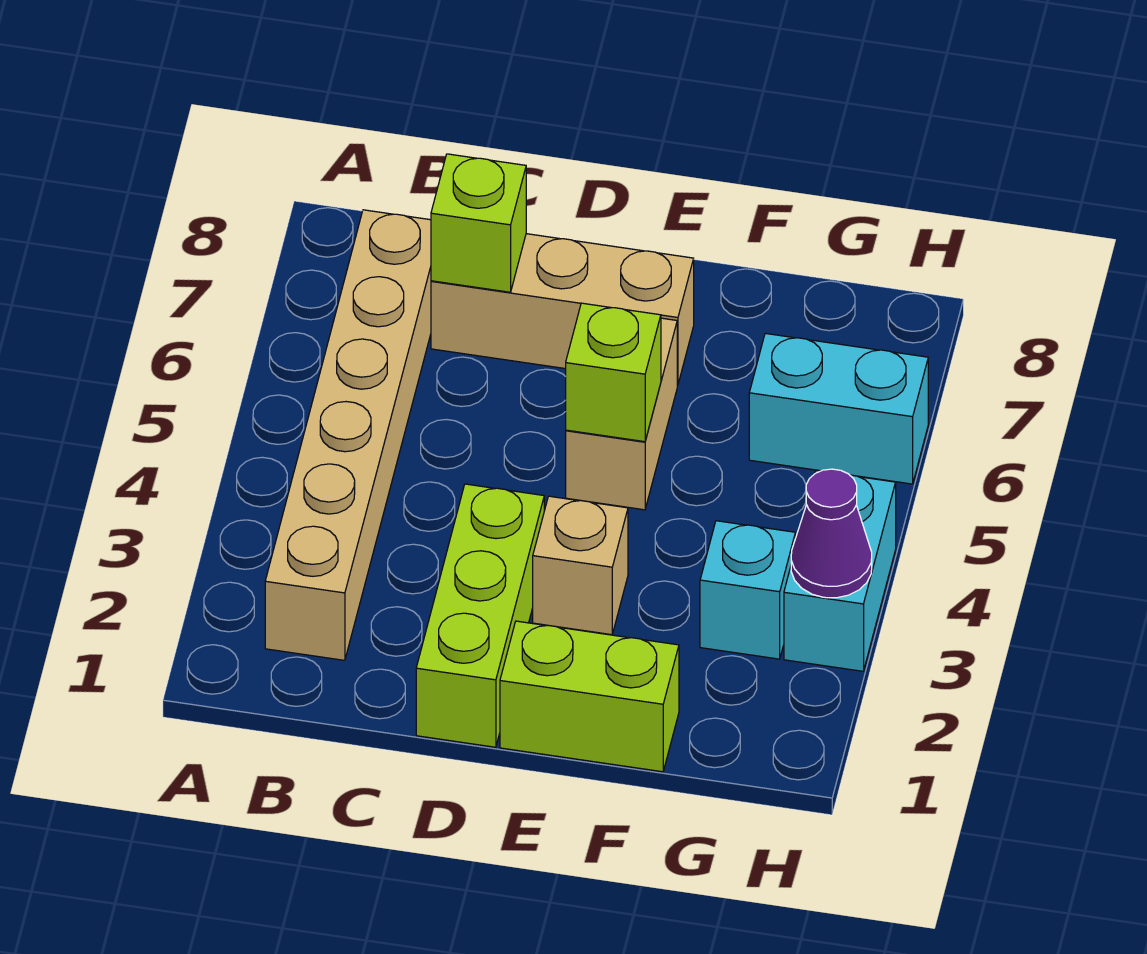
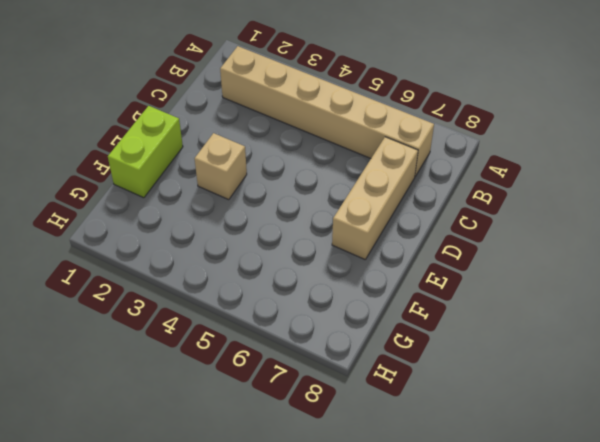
none -> lime brick D1:D3 level 1
none -> tan brick E5:E6 level 1
none -> cyan brick G3 level 1

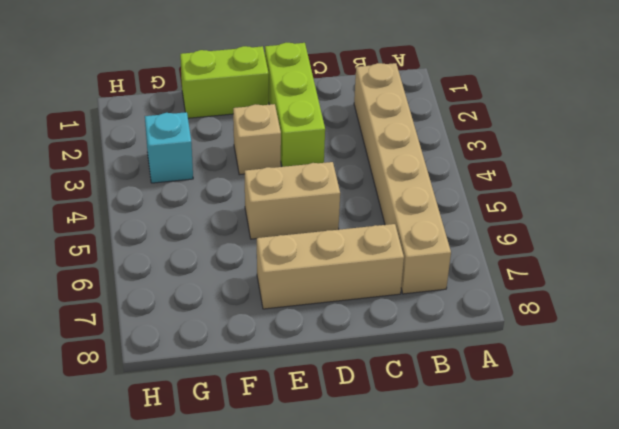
tan brick D5:E5 level 1 -> tan brick E5:E6 level 1
none -> cyan brick G6:H6 level 1
none -> cyan brick H3:H4 level 1
none -> lime brick C7 level 2

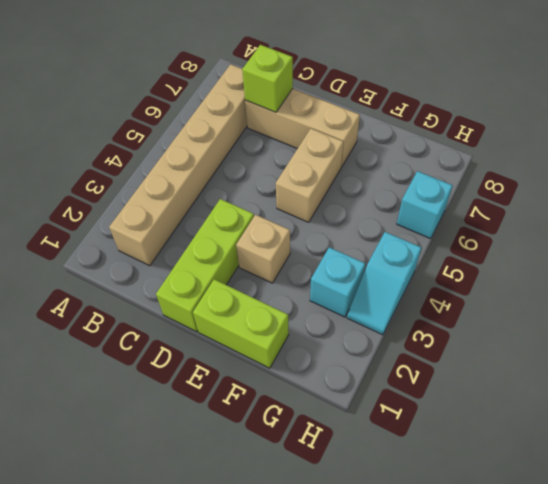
cyan slope H3:H4 level 1 top 4 -> cyan brick H3:H4 level 1
cyan brick H6 level 1 -> cyan brick G6:H6 level 1
none -> lime brick E5 level 2
none -> purple cone H3 level 2

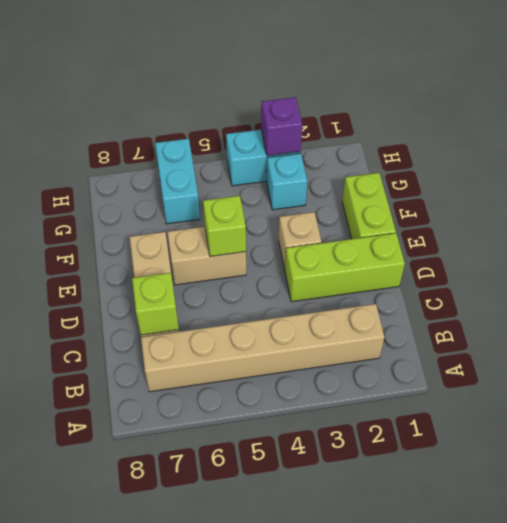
purple brick H3 level 2 -> purple cone H3 level 2

